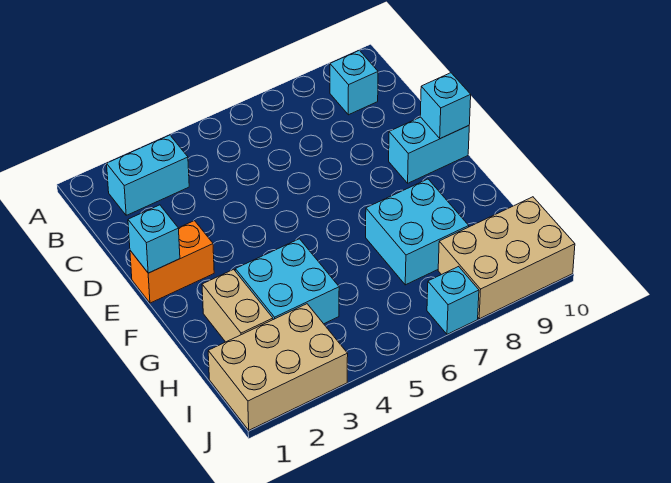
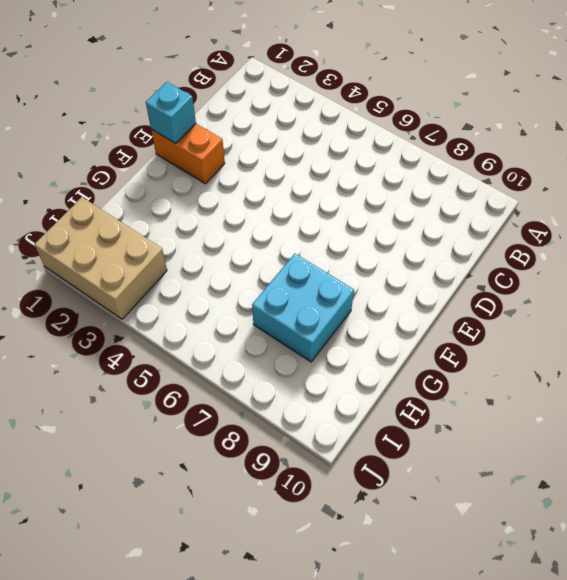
none -> cyan brick B2:B3 level 1
none -> cyan brick B9 level 1
none -> cyan brick E9:E10 level 1

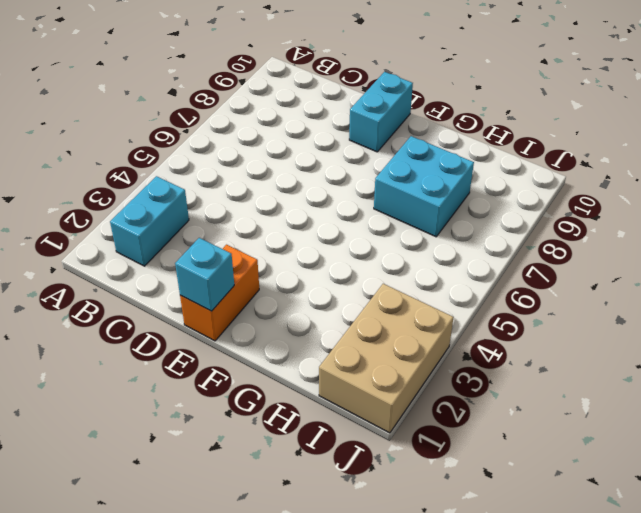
none -> cyan brick B9 level 1
none -> tan brick G2:H2 level 1
none -> cyan brick G3:H4 level 1

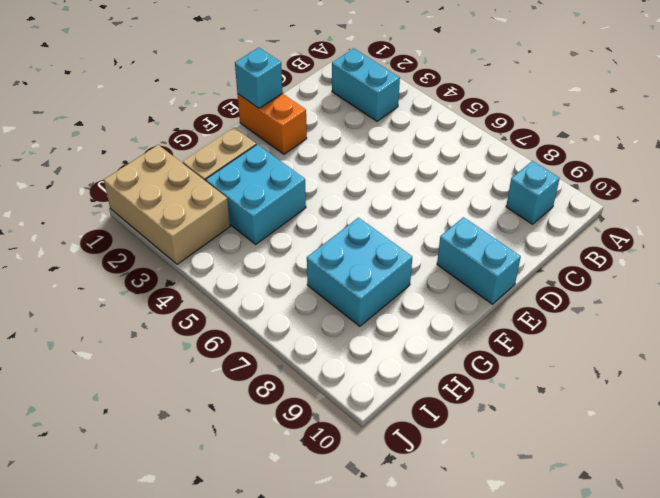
none -> tan brick I8:J10 level 1
none -> cyan brick J7 level 1
none -> cyan brick E10 level 2

